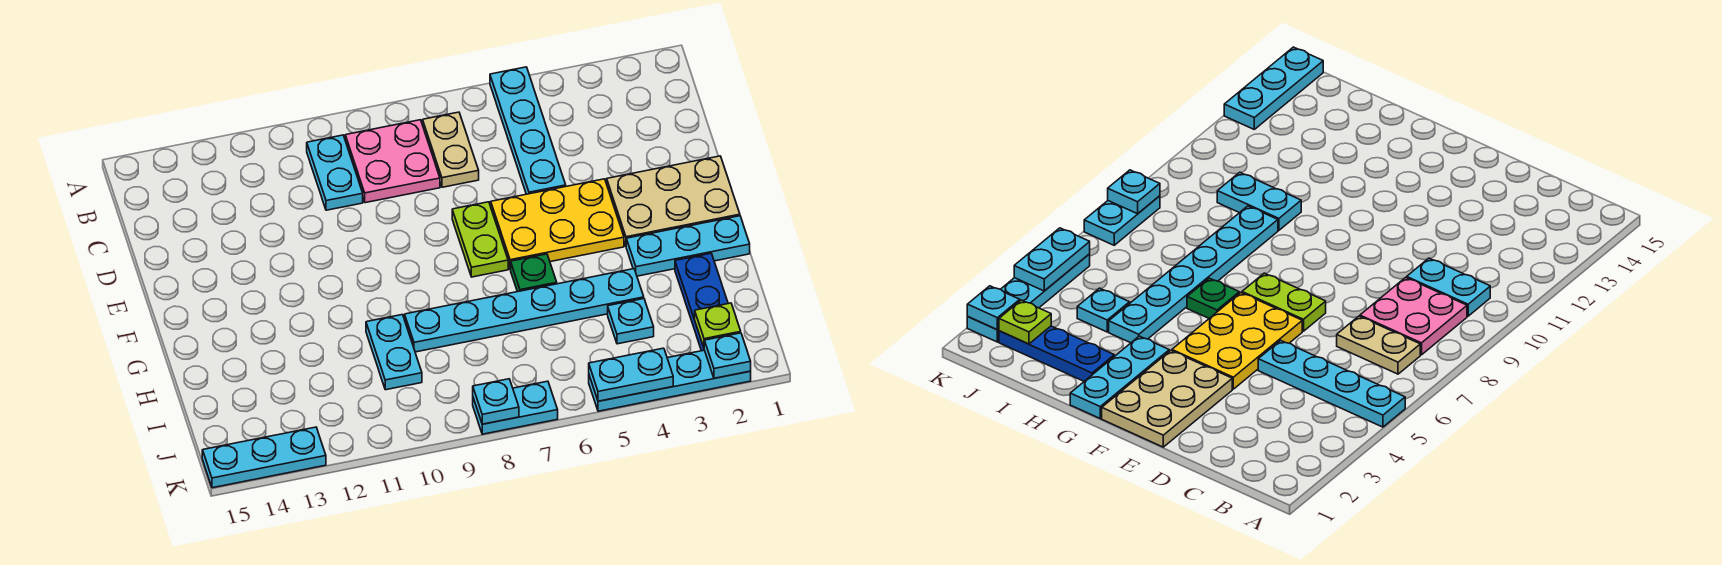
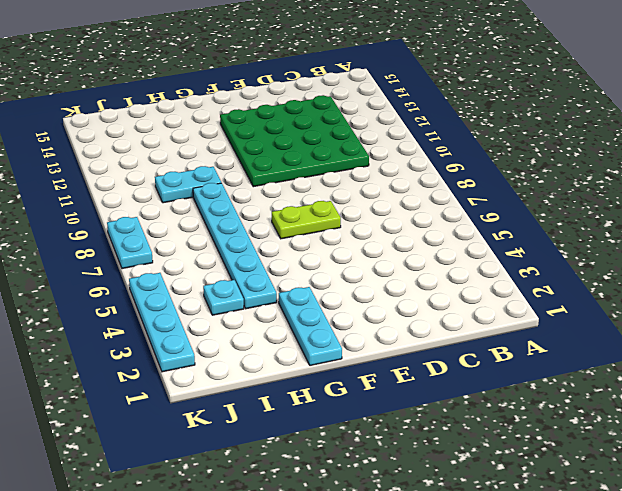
green plate C10:F13 level 1 -> cyan plate B10:C10 level 1
none -> cyan plate A5:D5 level 1
none -> tan plate B7:C7 level 1
none -> pink plate B8:C9 level 1

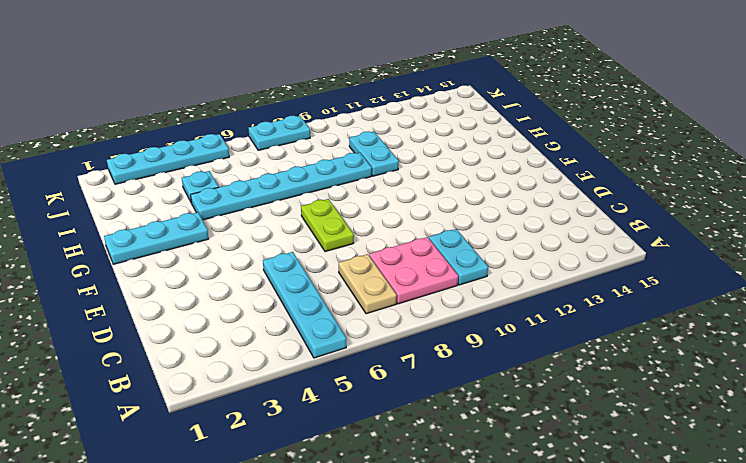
none -> tan plate E1:F3 level 1
none -> yellow plate E4:F6 level 1
none -> green plate G6 level 1

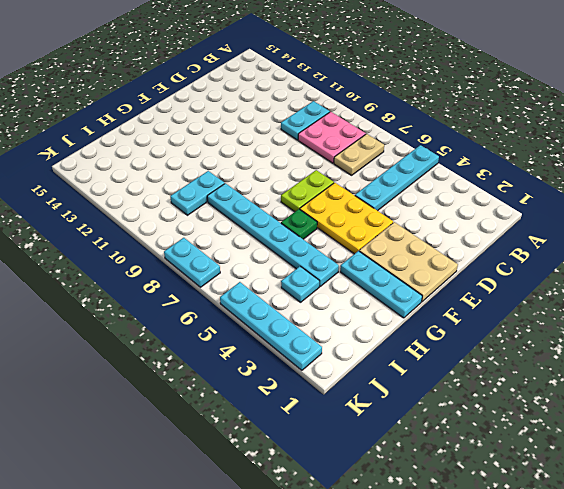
none -> blue plate H2:J2 level 1
none -> cyan plate K13:K15 level 1
none -> lime plate J2 level 2

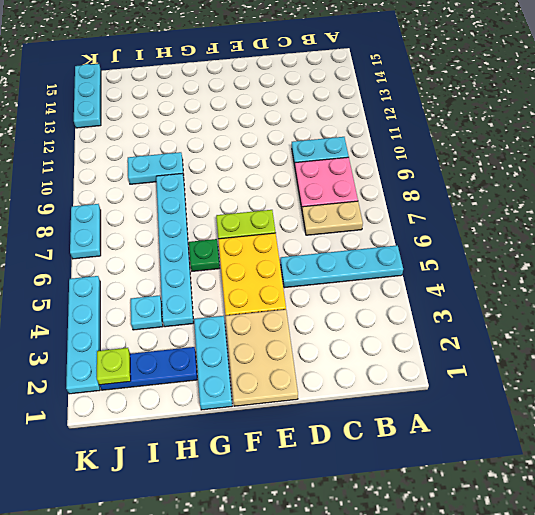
none -> cyan plate K2 level 2
none -> cyan plate K4:K5 level 2
none -> cyan plate K8 level 2

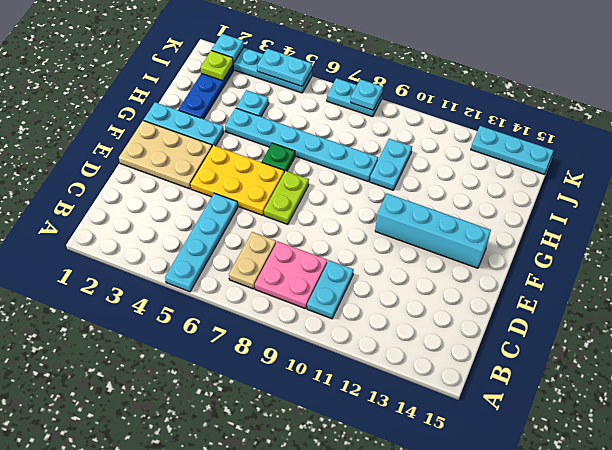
cyan brick F11:F14 level 1 -> none

